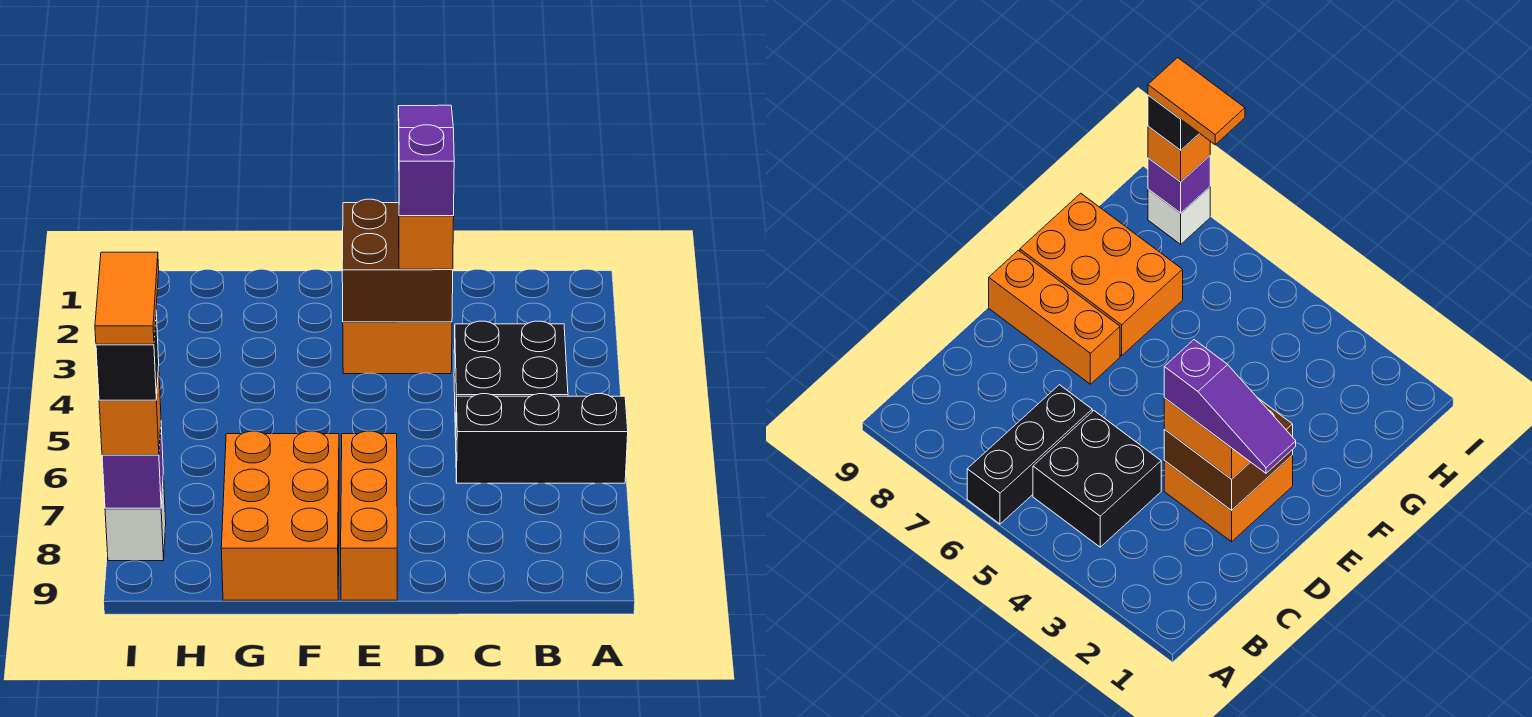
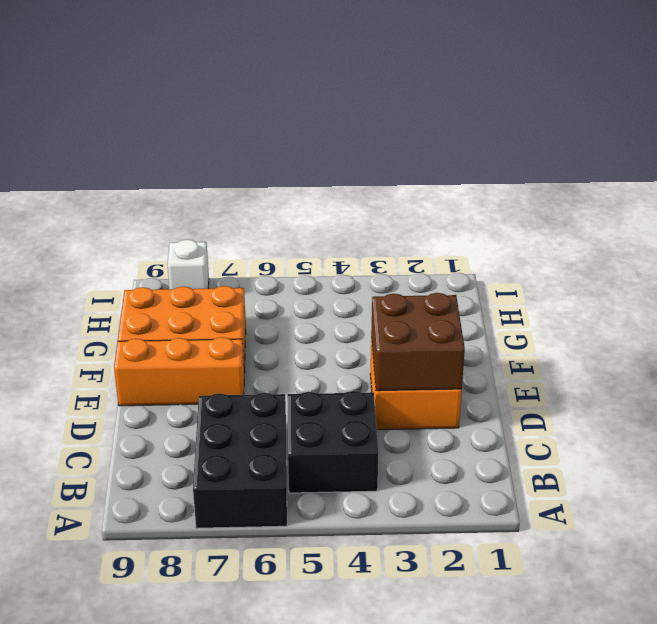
black brick A6:C7 level 1 -> black brick A6:C6 level 1
none -> purple brick I8 level 2
none -> orange brick D2:D3 level 3
none -> orange brick I8 level 3

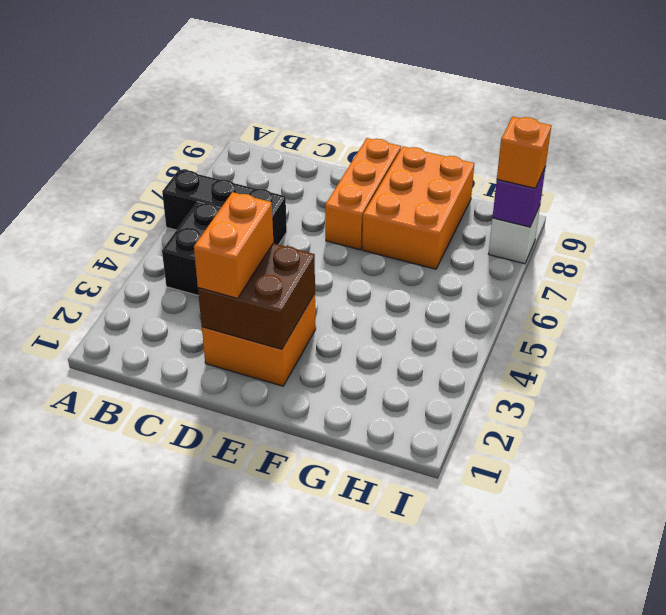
none -> purple slope D1:D3 level 4 top 3
none -> black brick I8 level 4
none -> orange tile I7:I8 level 5

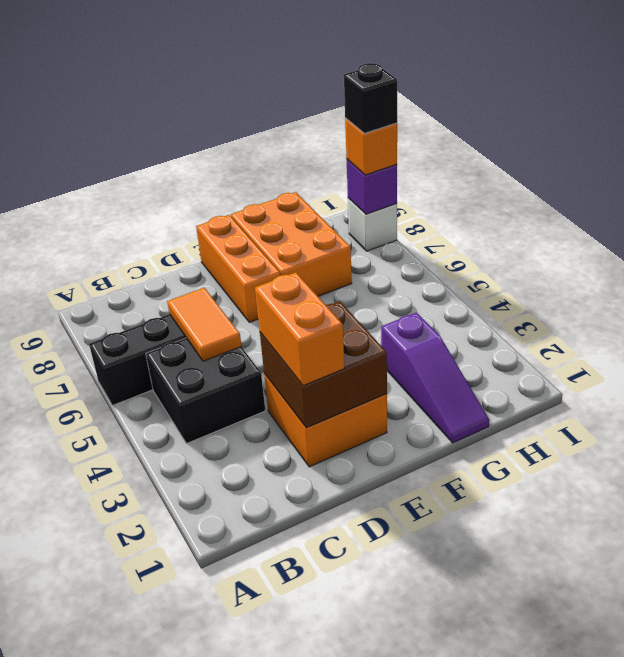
orange tile C5:C6 level 2 -> orange tile I7:I8 level 5
purple slope G1:G3 level 1 top 3 -> purple slope D1:D3 level 4 top 3

